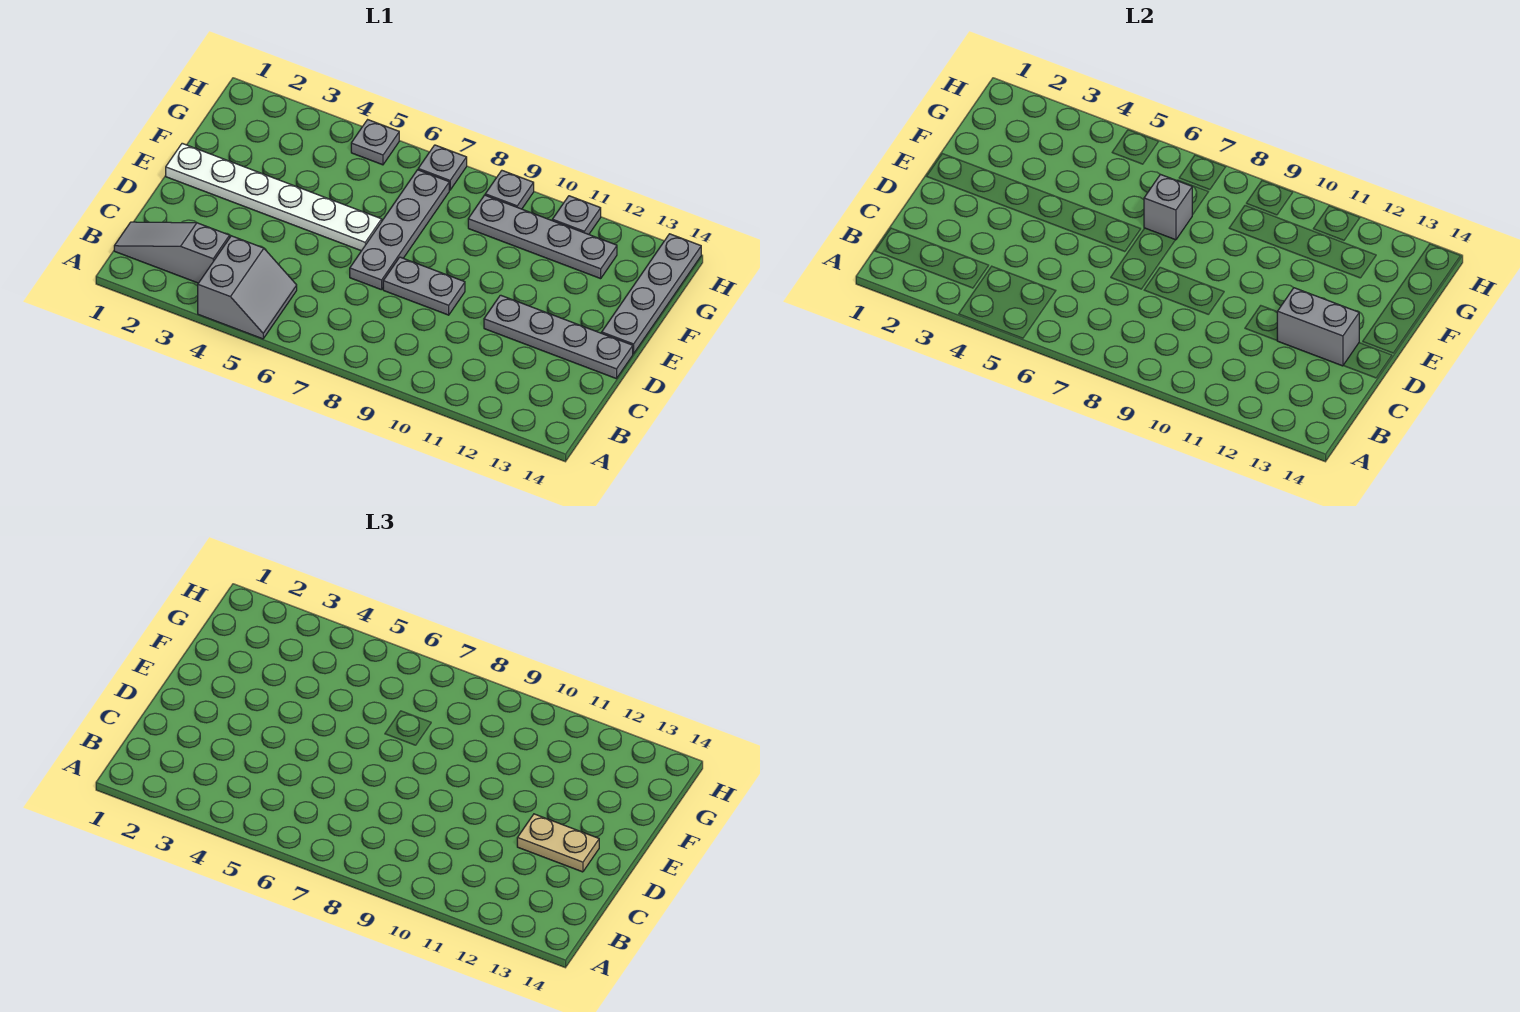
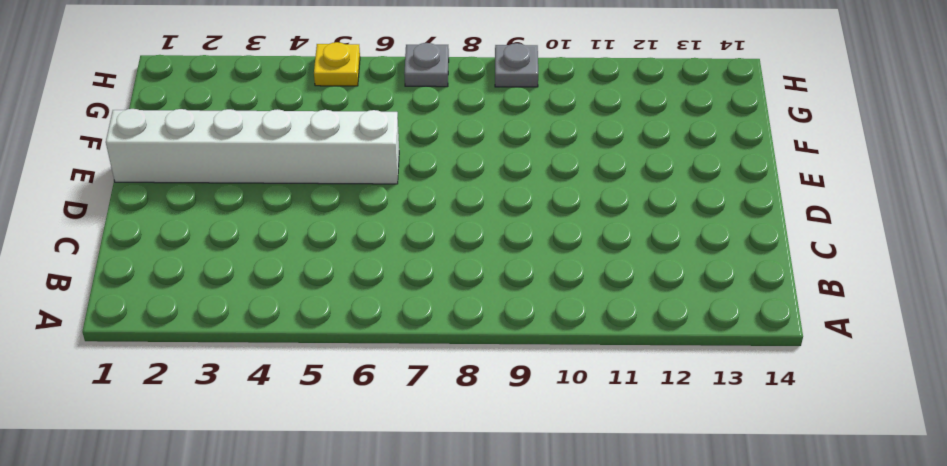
white brick E1:E6 level 1 -> white plate E1:E6 level 1
yellow plate H5 level 1 -> grey plate H5 level 1
none -> grey slope A4:B5 level 1 top 4
none -> grey slope B1:B3 level 1 top 3
none -> grey plate D7:G7 level 1

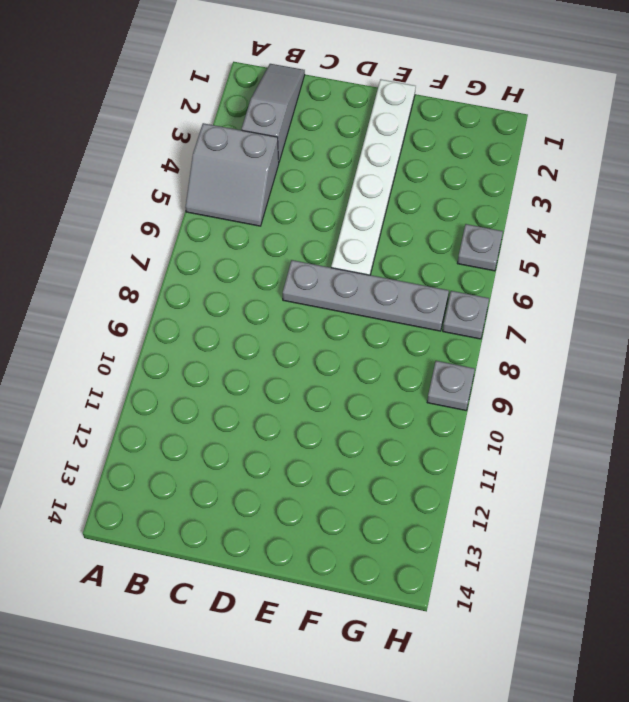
none -> grey plate D8:D9 level 1
none -> grey plate D11:D14 level 1
none -> grey plate E14:H14 level 1

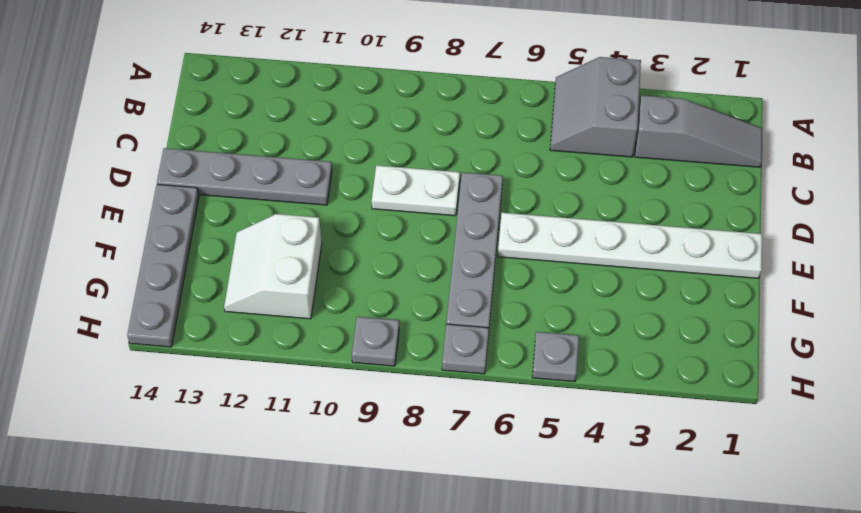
white plate D8:D9 level 1 -> grey plate D8:D9 level 1
white slope F11:G12 level 1 top 11 -> grey plate G9:G12 level 1
none -> grey plate H11 level 1
none -> grey brick D12:D13 level 2
none -> grey brick F7 level 2

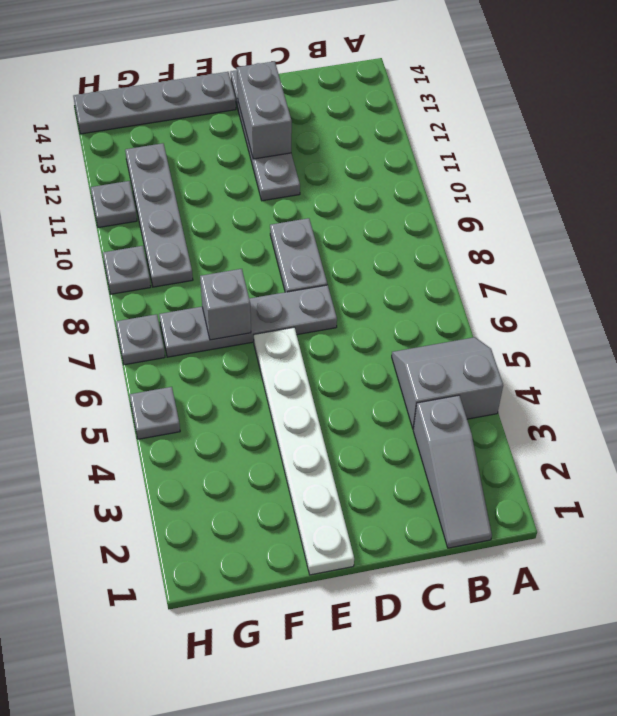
none -> tan plate D12:D13 level 3

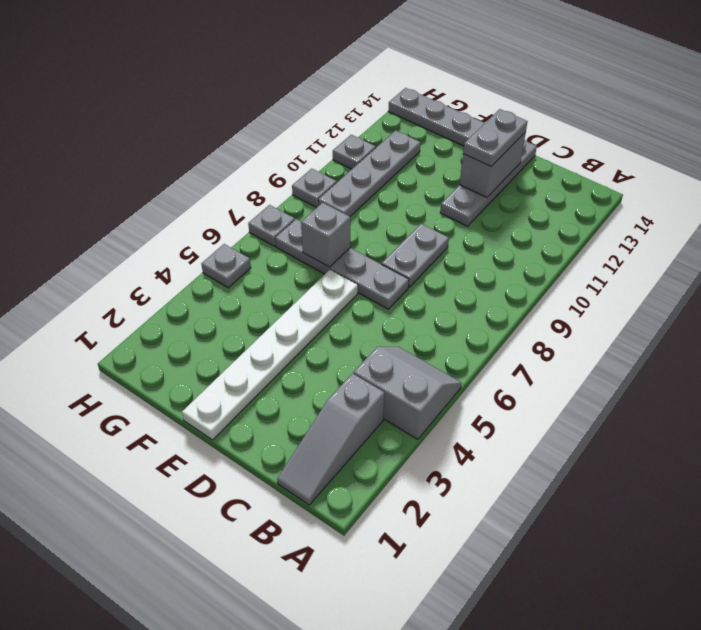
grey plate D12:D13 level 3 -> tan plate D12:D13 level 3

